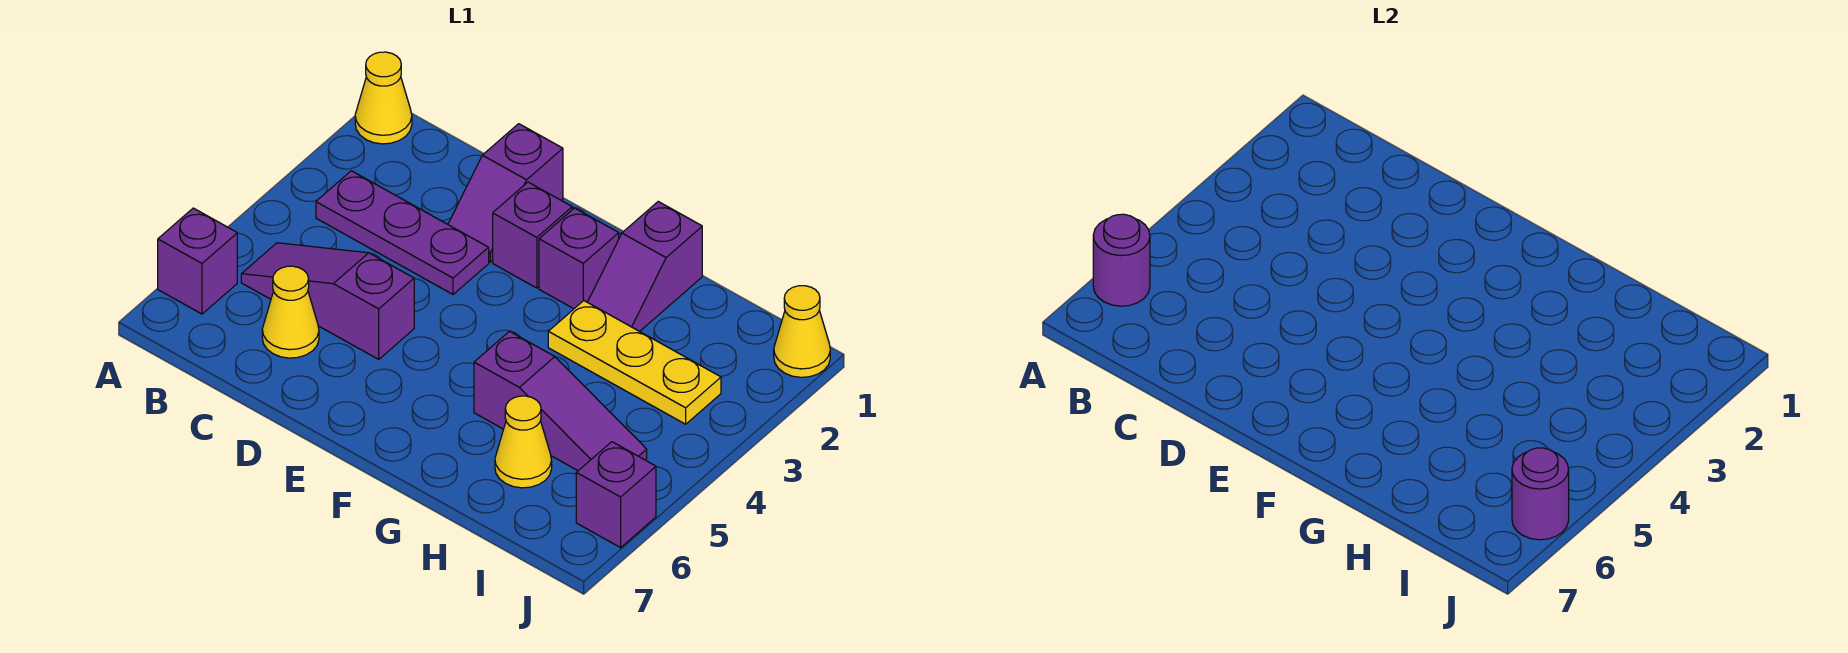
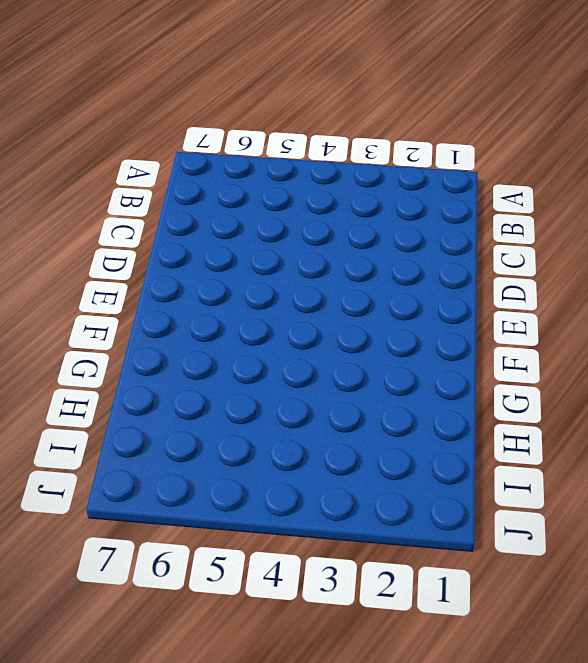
none -> yellow cone A1 level 1
none -> purple brick A6 level 1
none -> purple plate B3:D3 level 1

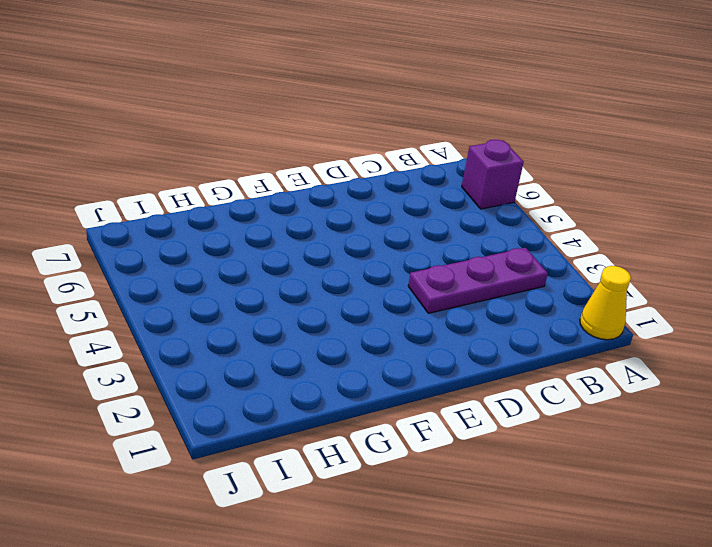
none -> purple slope B5:D5 level 1 top D
none -> yellow cone C6 level 1
none -> purple slope D1:D2 level 1 top 1

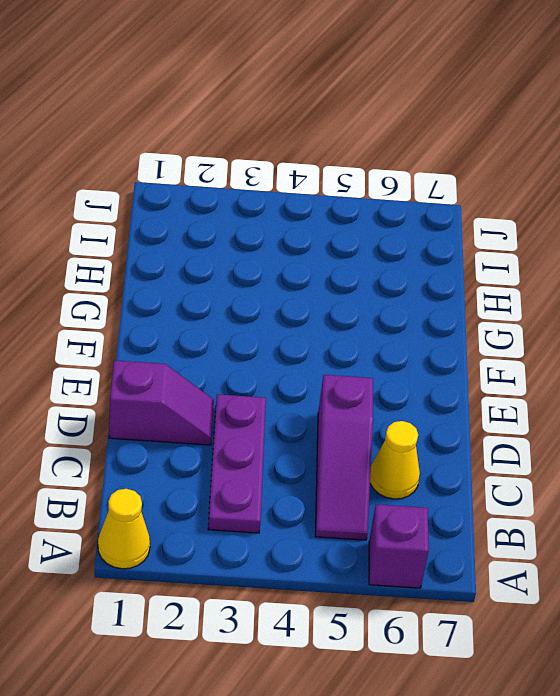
none -> purple brick E2 level 1
none -> purple brick F2 level 1
none -> purple slope G1:G2 level 1 top 1

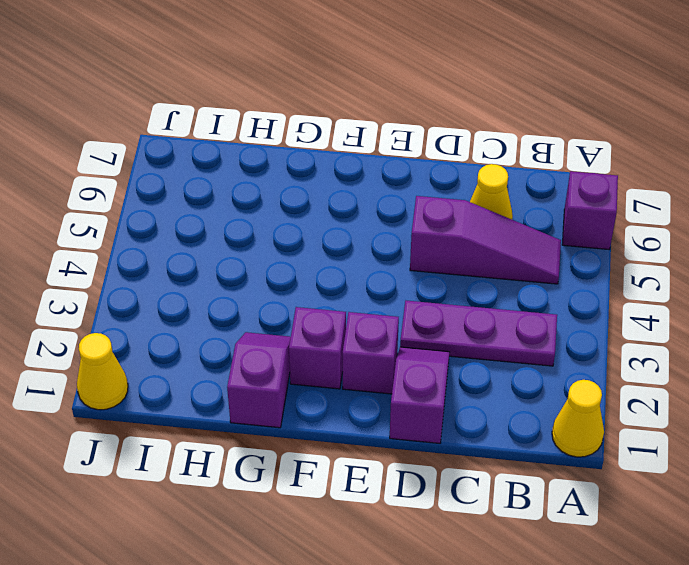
none -> yellow plate G3:I3 level 1
none -> purple slope G5:I5 level 1 top G
none -> yellow cone H6 level 1

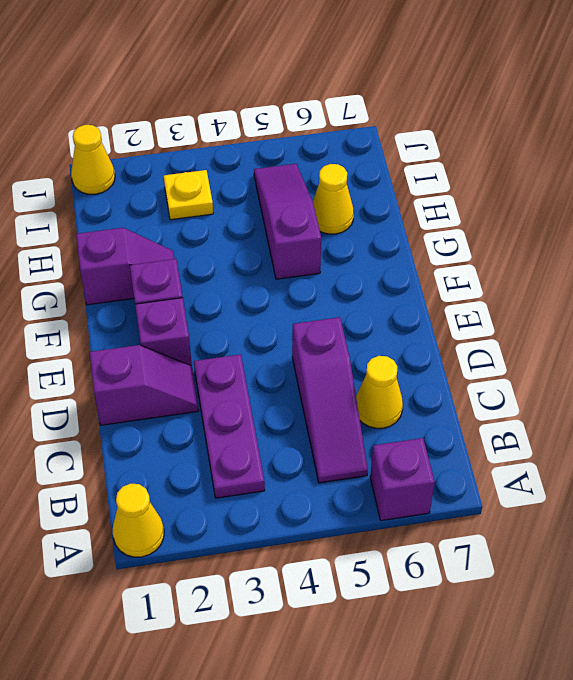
yellow plate I3 level 1 -> yellow plate G3:I3 level 1
none -> purple brick J6 level 1
none -> purple round brick A6 level 2
none -> purple round brick J6 level 2

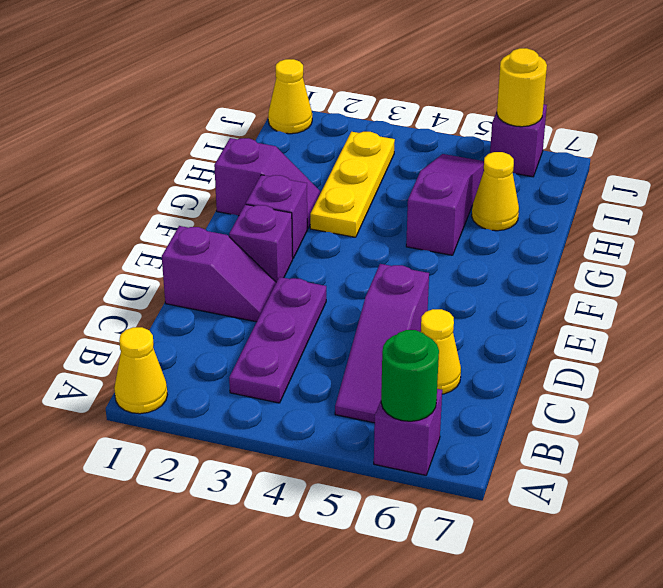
green round brick A6 level 2 -> purple round brick A6 level 2
yellow round brick J6 level 2 -> purple round brick J6 level 2

